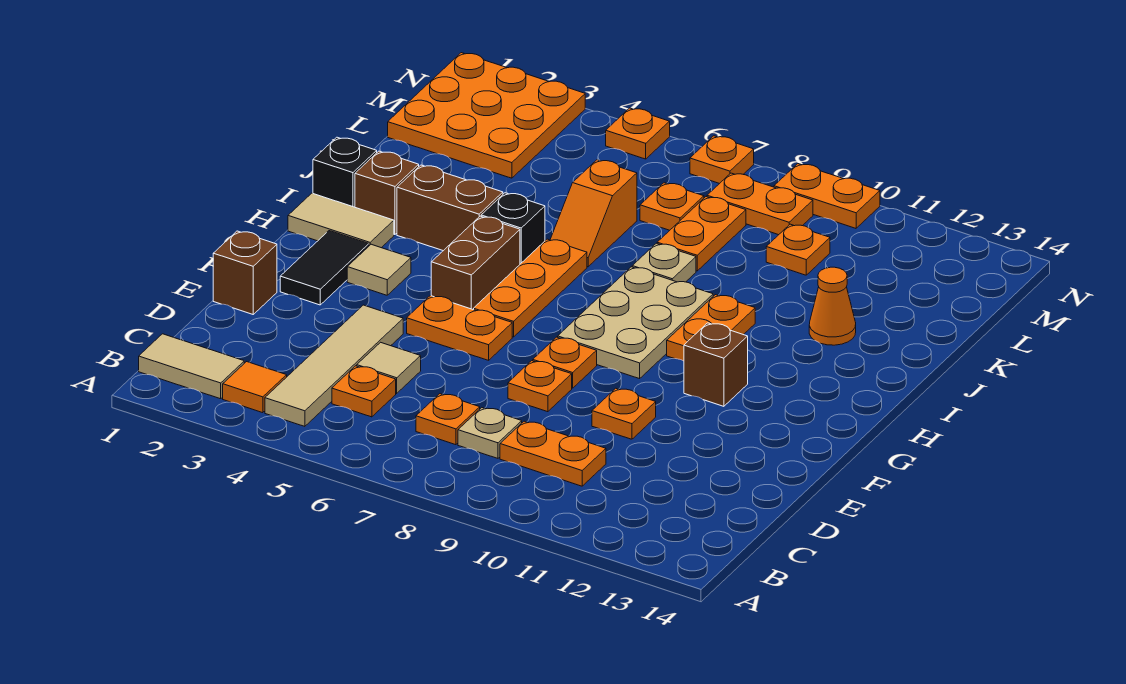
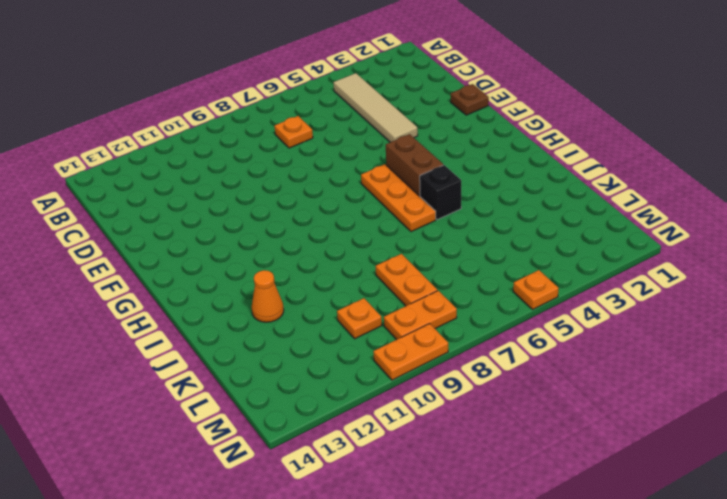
brown plate E1 level 1 -> brown brick E1 level 1
none -> tan tile B1:B2 level 1
none -> orange tile B3 level 1
none -> orange plate C5 level 1
none -> tan plate C8 level 1

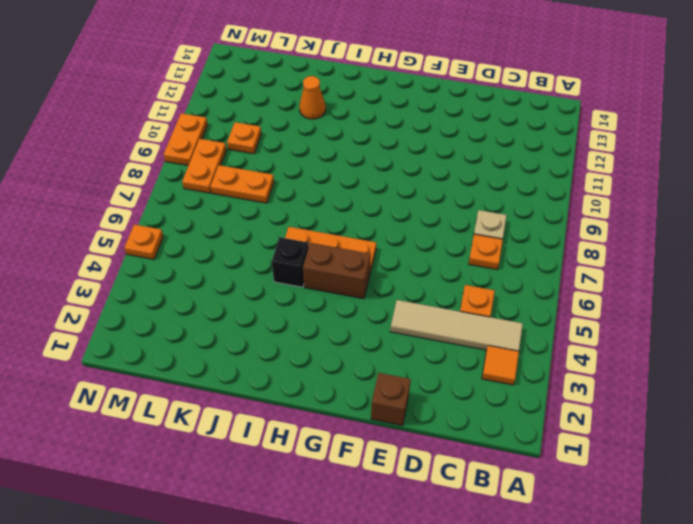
none -> tan tile B1:B2 level 1
none -> orange plate C9:C10 level 1
none -> tan tile D5 level 1
none -> orange plate E8 level 1

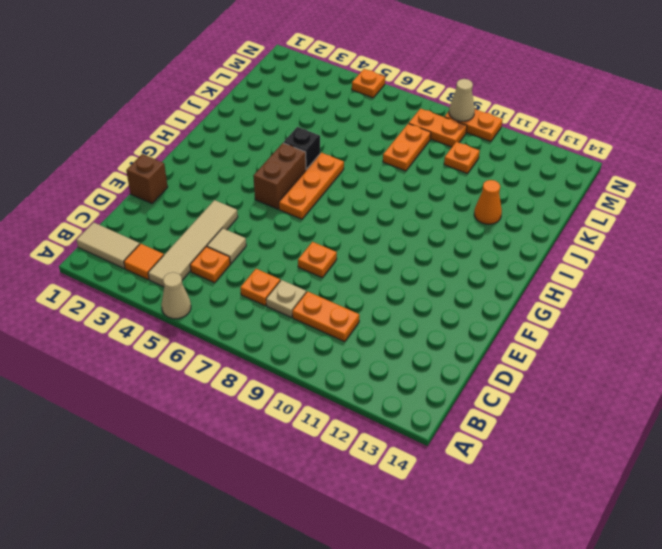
tan cone A5 level 1 -> none
tan cone N9 level 2 -> none
none -> orange plate E10 level 1
none -> black tile F2:G2 level 1
none -> orange plate F5:F6 level 1
none -> orange plate F8 level 1

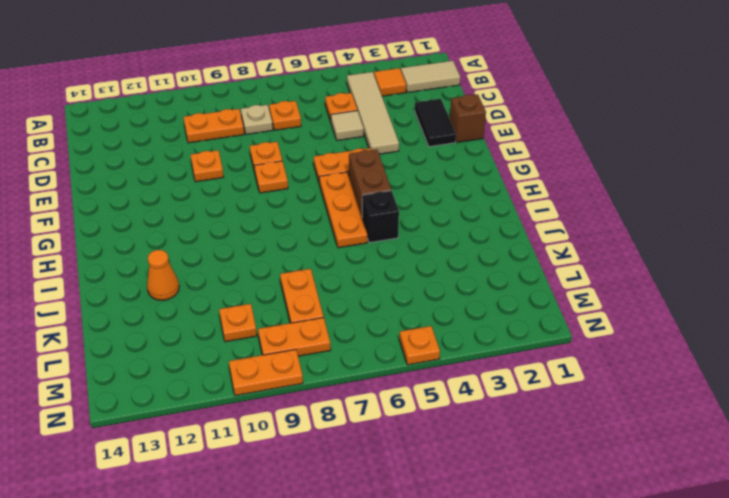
black tile D2:E2 level 1 -> black tile F2:G2 level 1
none -> tan tile G3 level 1
none -> tan plate G8:I9 level 1
none -> brown brick G11 level 1
none -> tan tile H1:H2 level 1

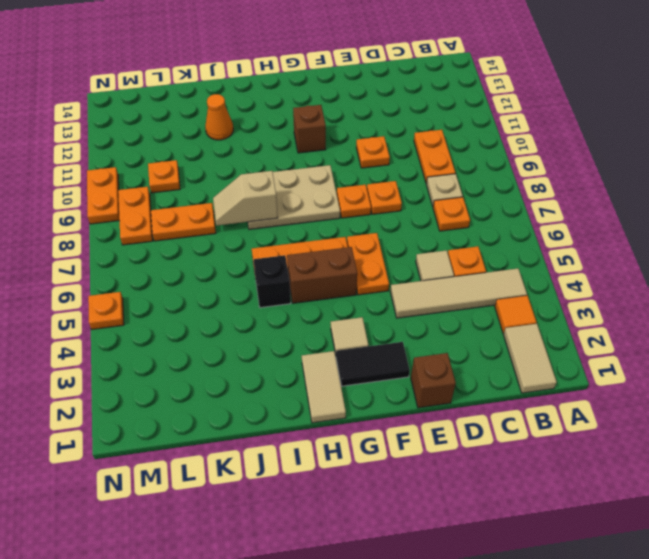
tan slope I8:J8 level 2 top I -> none
none -> orange plate H10:I10 level 1
none -> black brick I1 level 1
none -> brown brick I2 level 1
none -> brown brick I3:I4 level 1

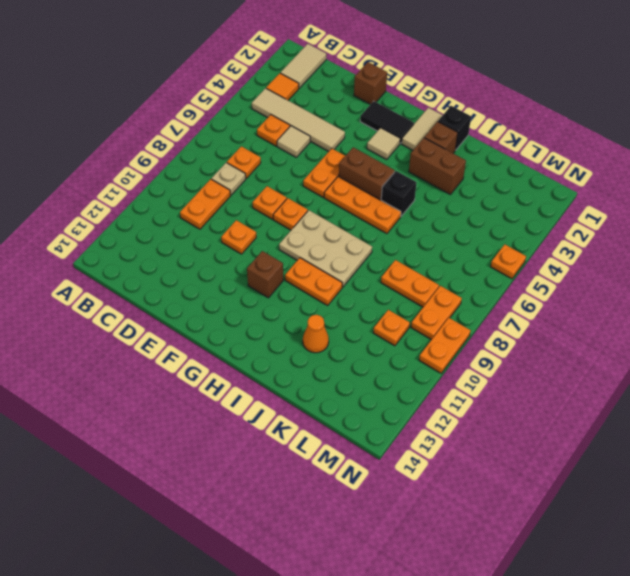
brown brick I3:J3 level 1 -> brown brick I3:I4 level 1
none -> orange slope J6:K6 level 1 top K
none -> tan plate J8 level 1
none -> orange plate L1:N3 level 1
none -> orange plate L7 level 1

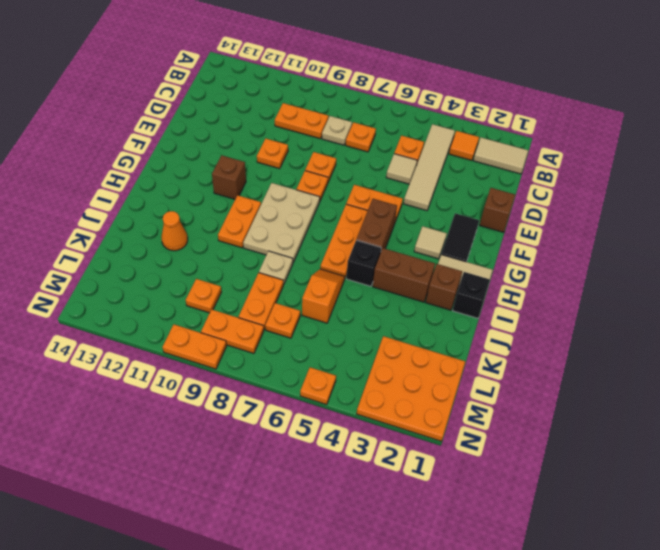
none -> orange plate N7 level 1

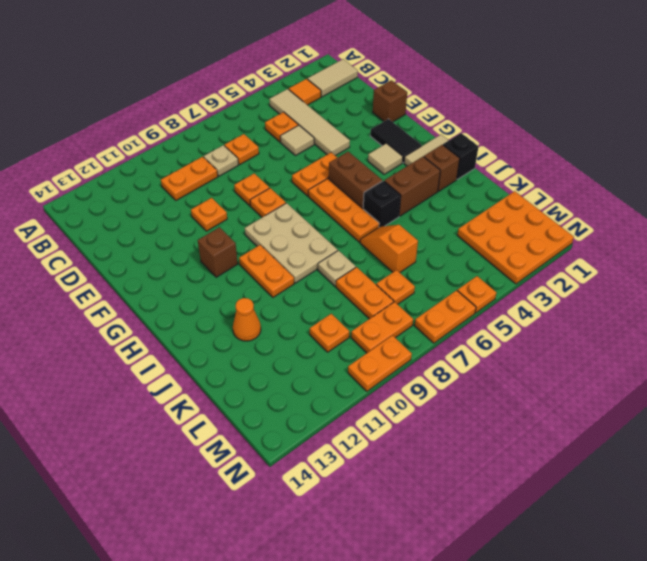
orange plate N6:N7 level 1 -> orange plate N7 level 1

